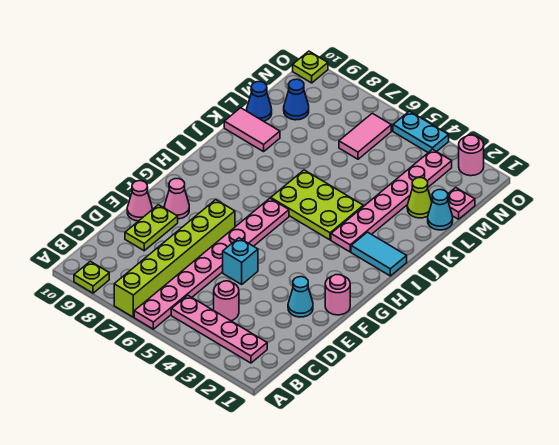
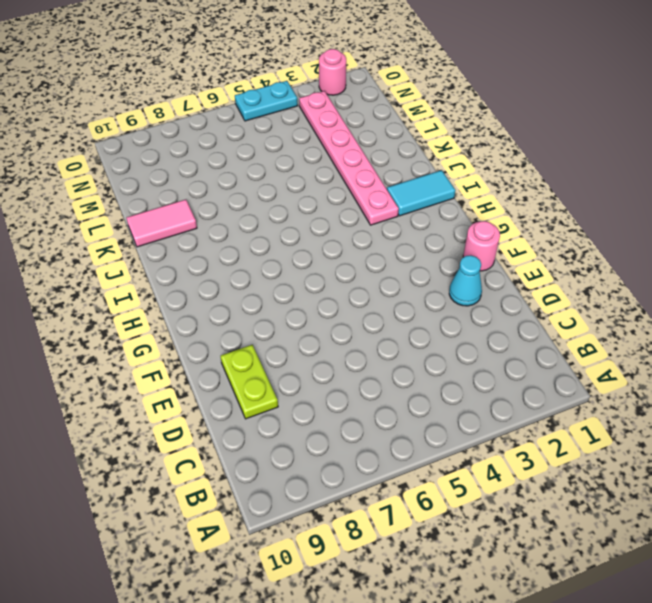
none -> pink plate A6:H6 level 1
none -> lime brick A7:F7 level 1
none -> lime plate A9 level 1

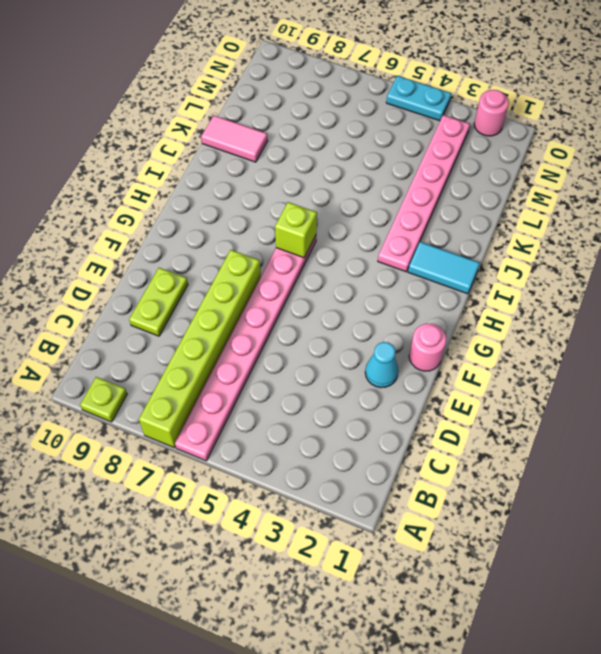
lime brick H6 level 2 -> none
none -> pink plate B2:B5 level 1
none -> pink round brick C4 level 1
none -> cyan brick E5 level 1

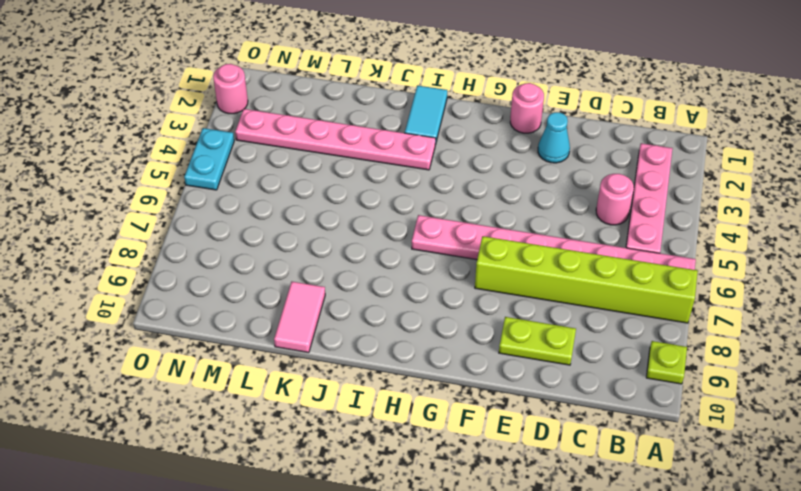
none -> cyan brick E5 level 1
none -> pink cone E10 level 1
none -> pink cone F9 level 1

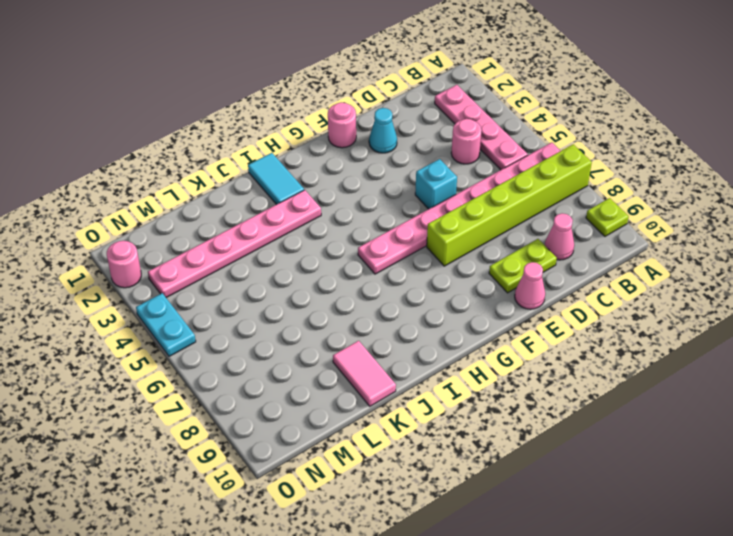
pink cone C9 level 1 -> pink cone F9 level 1
none -> lime plate I4:J6 level 1
none -> cyan cone L1 level 1
none -> lime cone L2 level 1

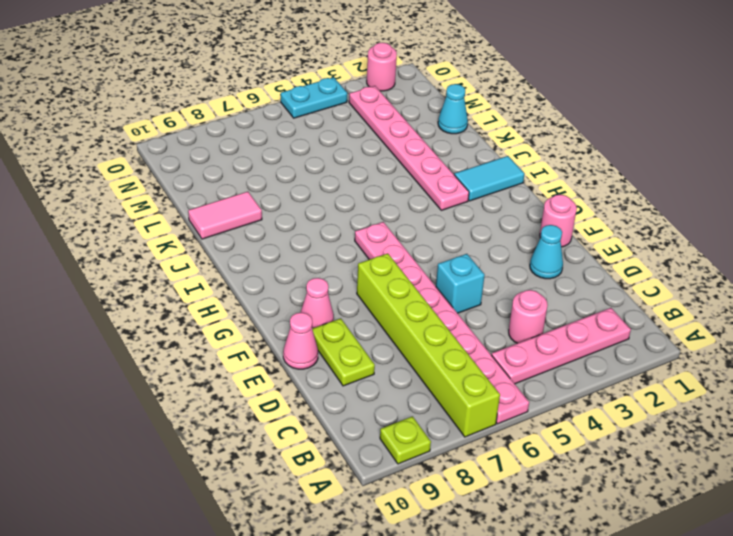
none -> lime plate I4:J6 level 1
none -> lime cone L2 level 1
none -> blue cone L10 level 1

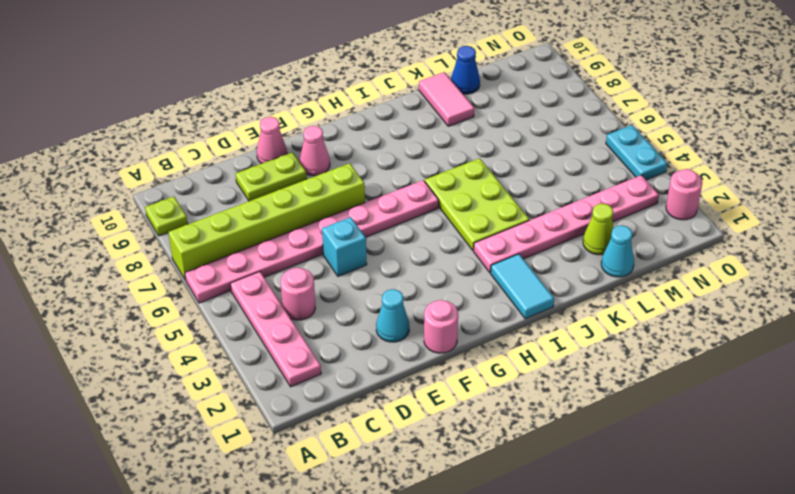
none -> pink plate M1 level 1
none -> pink tile M6:N6 level 1
none -> blue cone M9 level 1

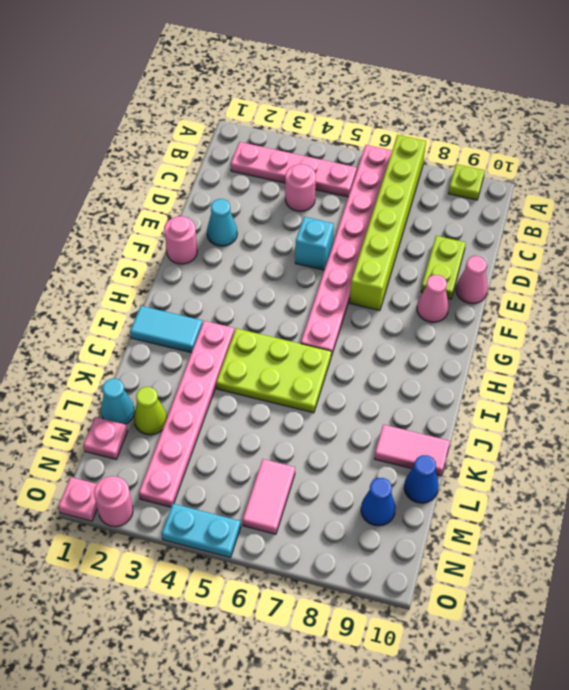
pink plate O1 level 1 -> none
none -> lime plate O10 level 1

